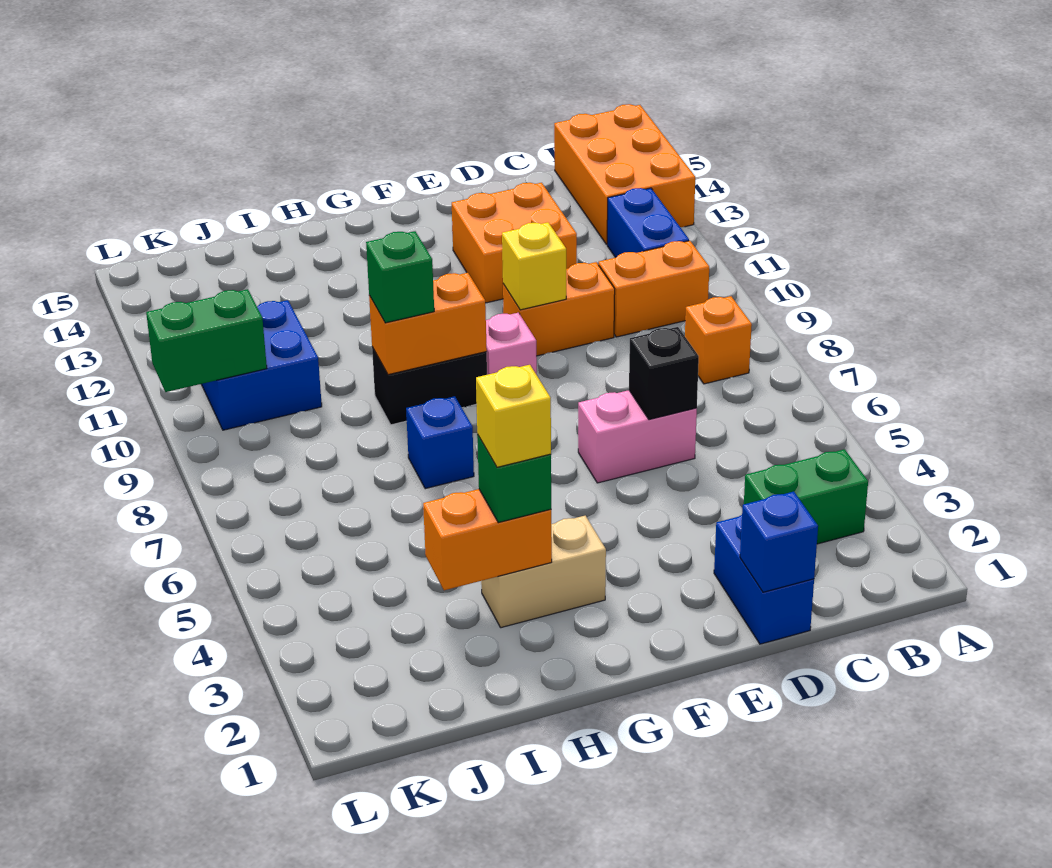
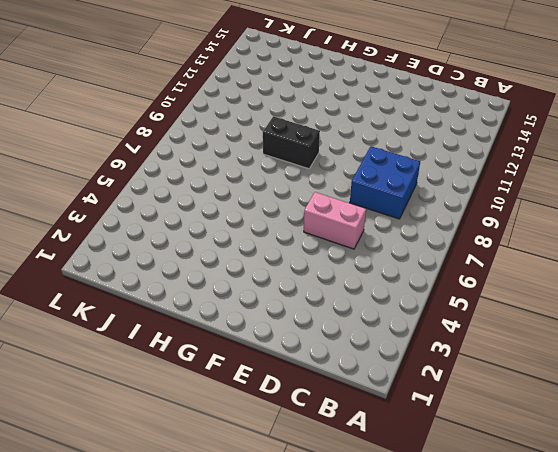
blue brick C8:D9 level 1 -> blue brick J10:K11 level 1
none -> orange brick A13:B15 level 1
none -> green brick B3:C3 level 1
none -> orange brick B8 level 1

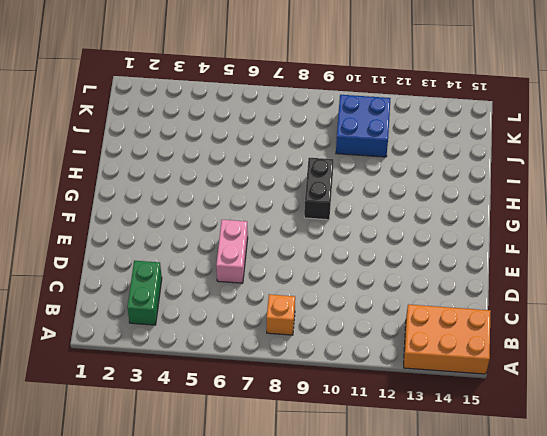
none -> orange brick B10:C10 level 1
none -> blue brick B11:B12 level 1
none -> blue brick D1:D2 level 1

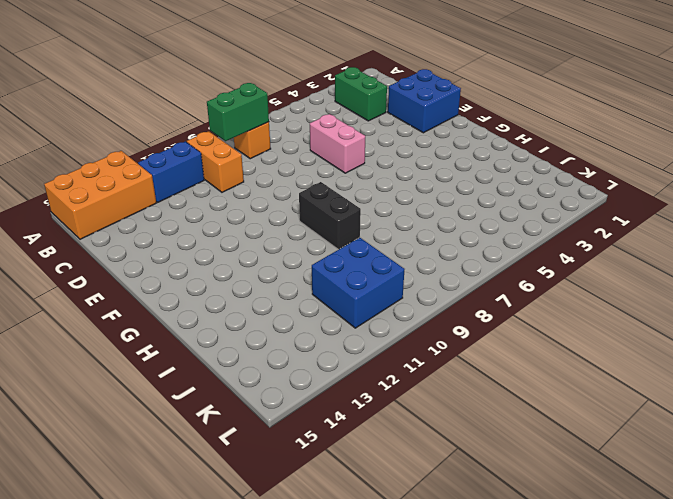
green brick B8:B9 level 2 -> green brick K10:L10 level 2
blue brick D1:E2 level 1 -> blue brick D1:D2 level 1
none -> orange brick D10:E10 level 1
none -> orange brick D12:E13 level 1
none -> pink brick F9 level 1

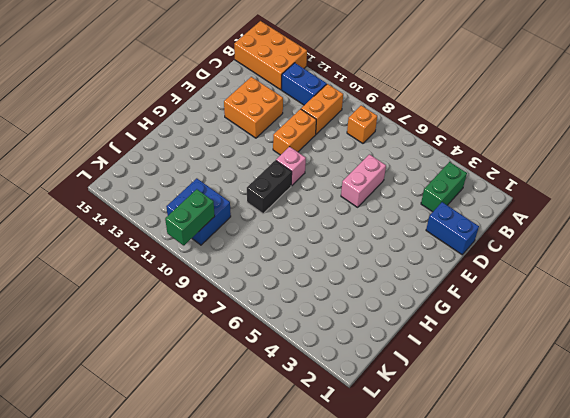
none -> tan brick G3:H3 level 1
none -> blue brick H7 level 1
none -> blue brick D1 level 2

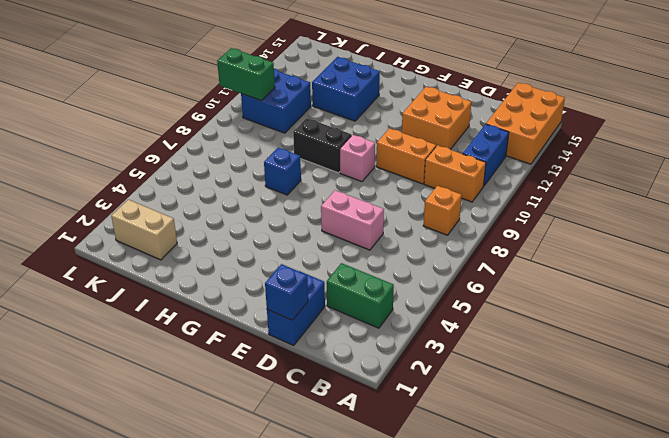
blue brick H12:I13 level 1 -> none
tan brick J2:K2 level 1 -> tan brick G3:H3 level 1
none -> black brick D6 level 2
none -> yellow brick E10 level 2
none -> orange brick G9:H9 level 2

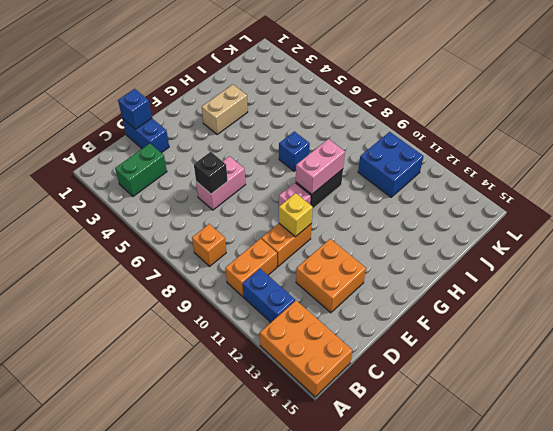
pink brick G9:H9 level 2 -> orange brick G9:H9 level 2
none -> orange brick H3:I3 level 2
none -> green brick K10:L10 level 2
none -> green brick H3 level 3

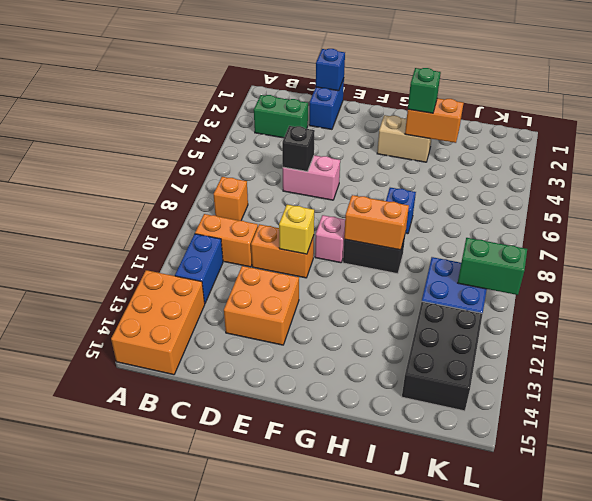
black brick J12:K14 level 1 -> none
none -> green brick H9 level 3
none -> yellow brick H3 level 4

